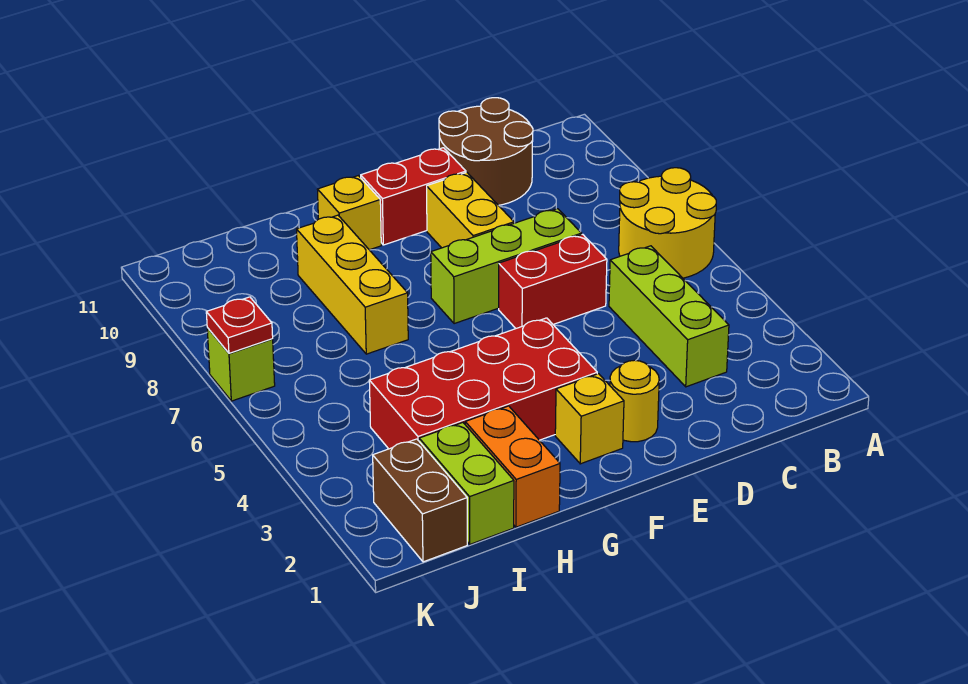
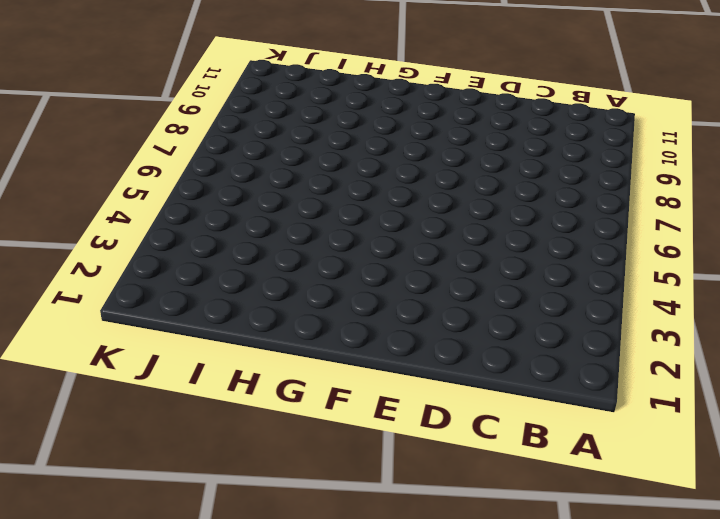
none -> yellow round brick A6:B7 level 1
none -> lime brick C3:C5 level 1
none -> brown round brick C10:D11 level 1

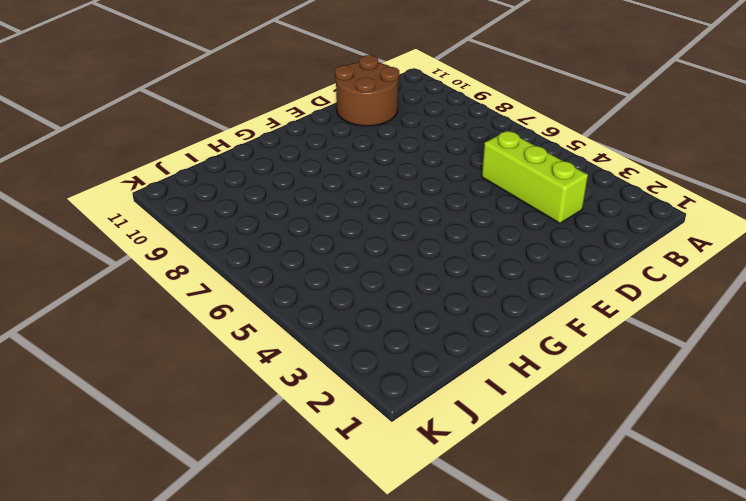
none -> yellow round brick A6:B7 level 1
none -> red brick D6:E6 level 1
none -> lime brick D7:F7 level 1

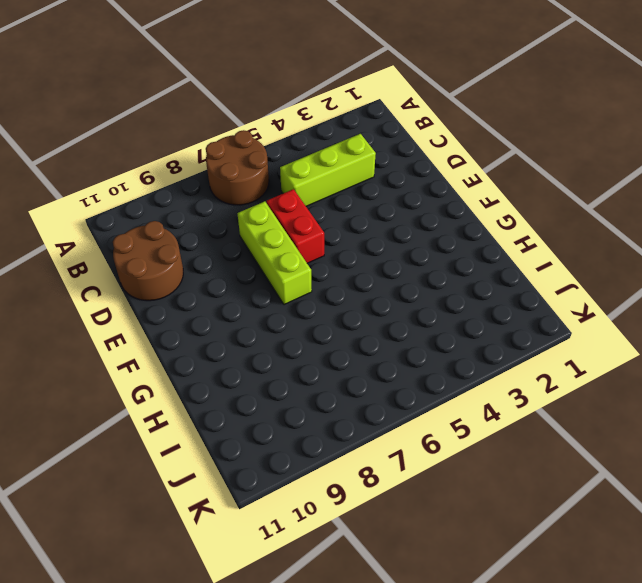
brown round brick A6:B7 level 1 -> yellow round brick A6:B7 level 1
none -> yellow round brick E2 level 1
none -> yellow brick E8:E9 level 1
none -> red brick E10:F10 level 1

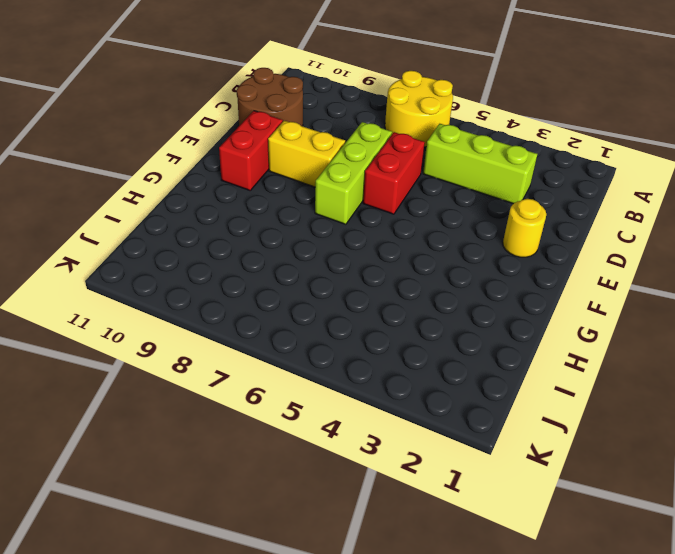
none -> yellow brick F2 level 1
none -> red brick F3:I4 level 1
none -> yellow brick G10 level 1

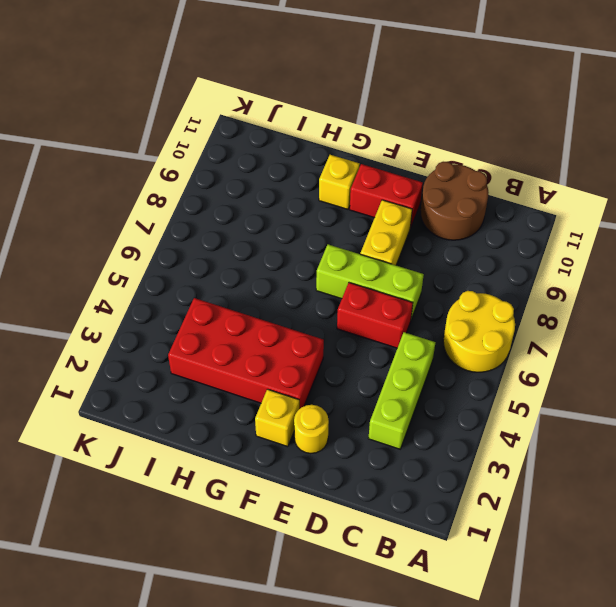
none -> orange brick H1:H2 level 1
none -> yellow brick H7:H9 level 1
none -> lime brick I1:I2 level 1

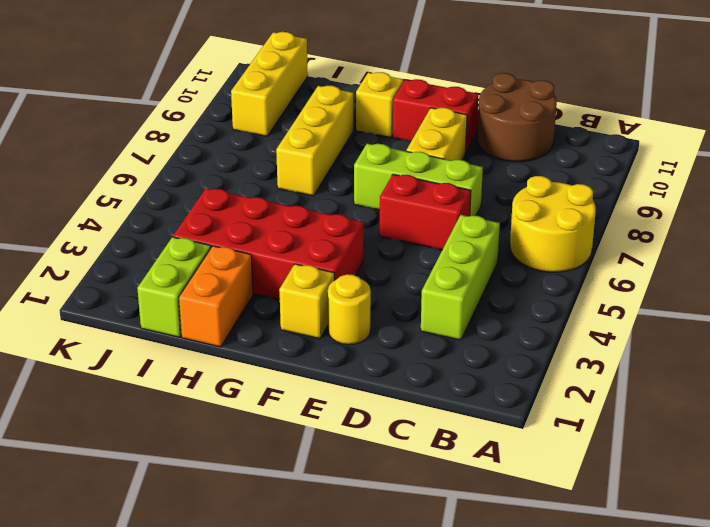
yellow brick J9:J11 level 1 -> none
none -> brown brick J1:J2 level 1
none -> lime brick K7 level 1
none -> red plate K7 level 2

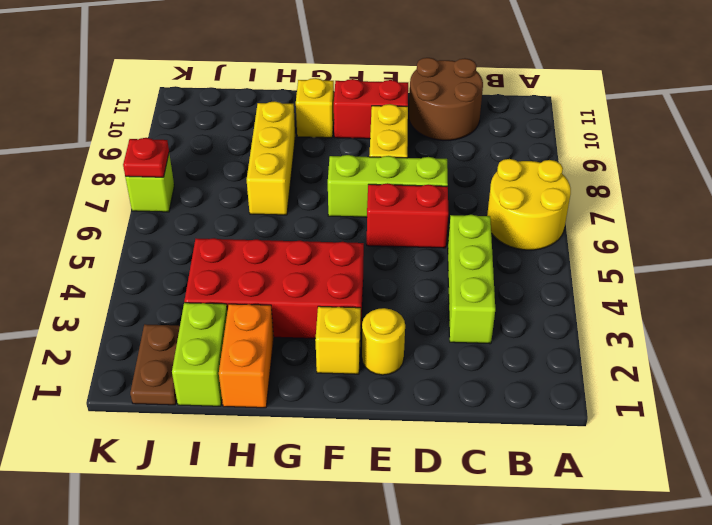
brown plate J1:J2 level 1 -> brown brick J1:J2 level 1

